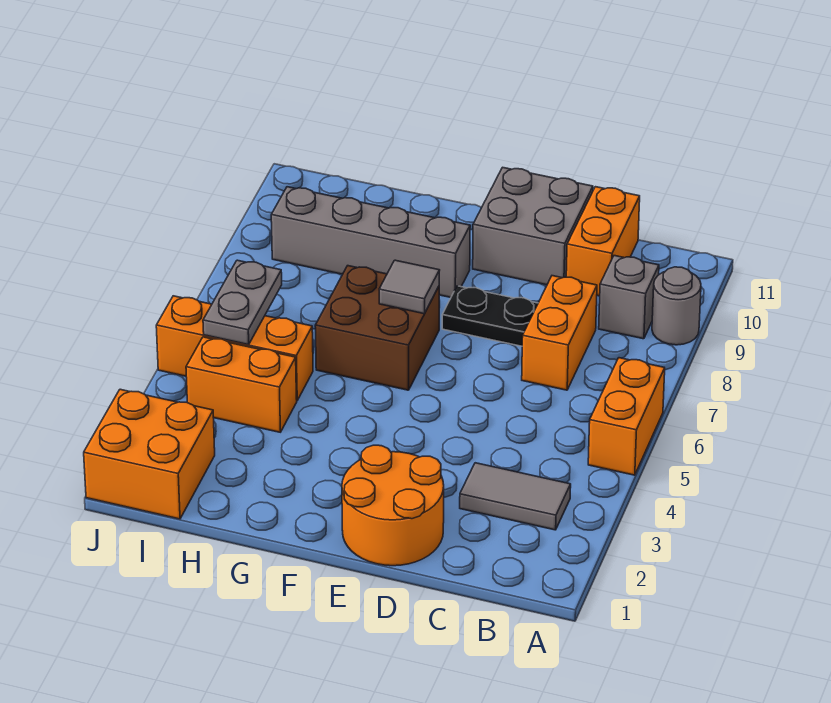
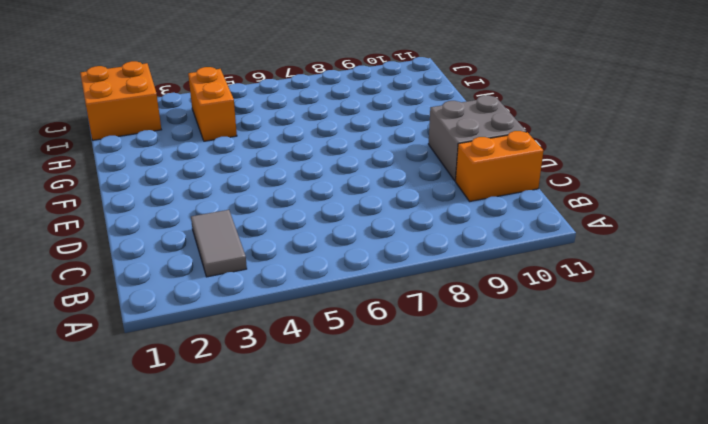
none -> orange brick A5:A6 level 1
none -> grey round brick A9 level 1
none -> grey brick B9 level 1

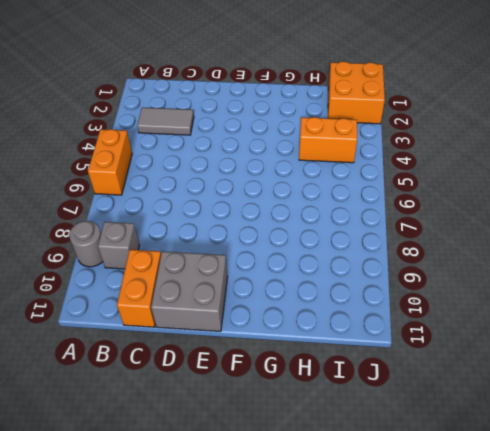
none -> orange brick C7:C8 level 1
none -> orange round brick D1:E2 level 1
none -> black plate D8:E8 level 1

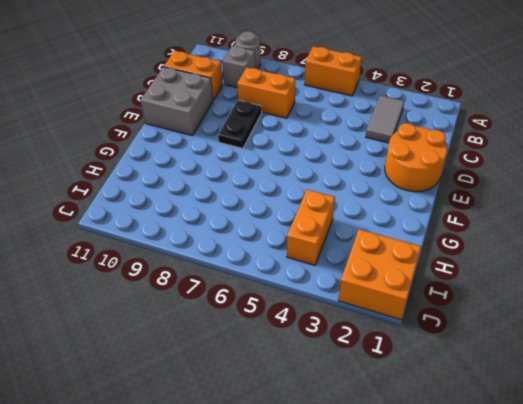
none -> brown brick F6:G7 level 1
none -> grey brick F9:I9 level 1
none -> orange brick H5:J5 level 1

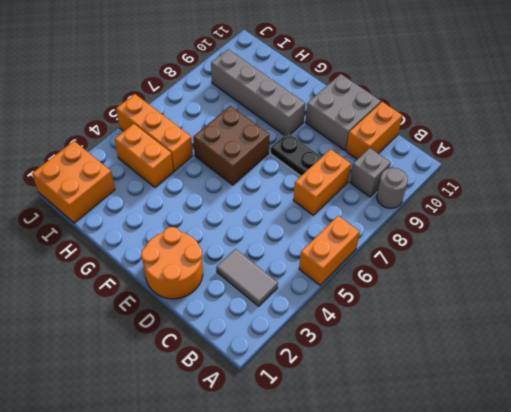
none -> grey tile F7 level 2
none -> grey plate I5:I6 level 2

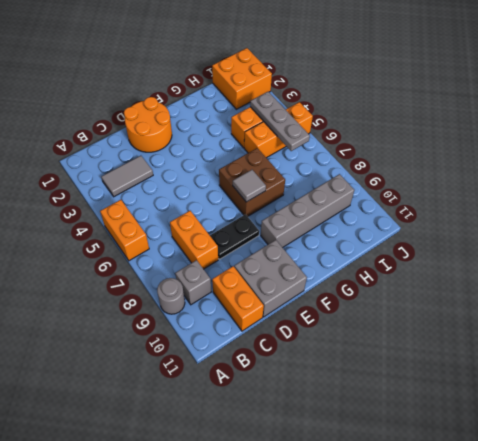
grey plate I4:I6 level 2 -> grey plate I5:I6 level 2

